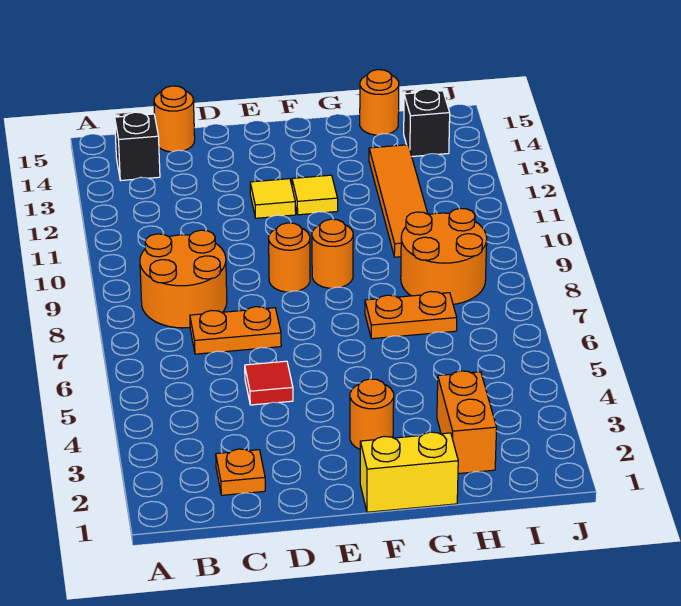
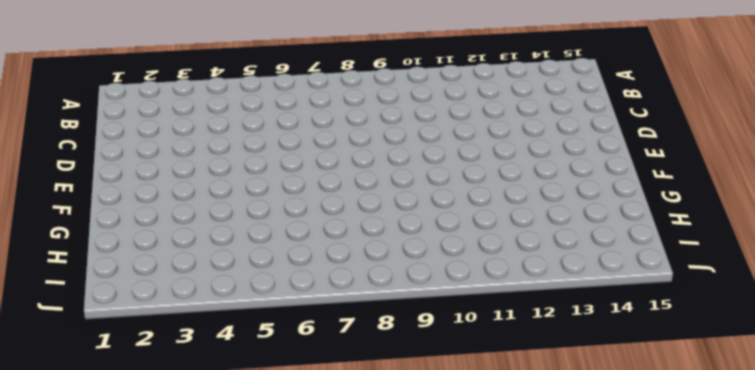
none -> orange round brick B8:C9 level 1
none -> black brick B14 level 1
none -> orange plate C2 level 1

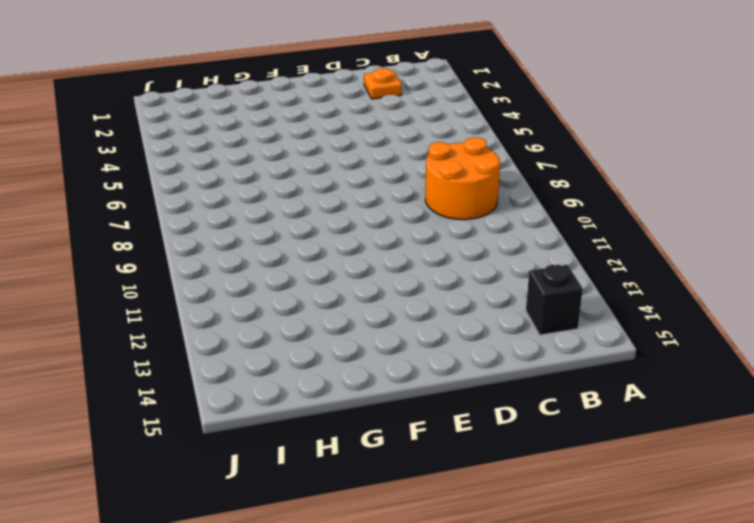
none -> orange plate C7:D7 level 1
none -> orange round brick C15 level 1
none -> red tile D5 level 1

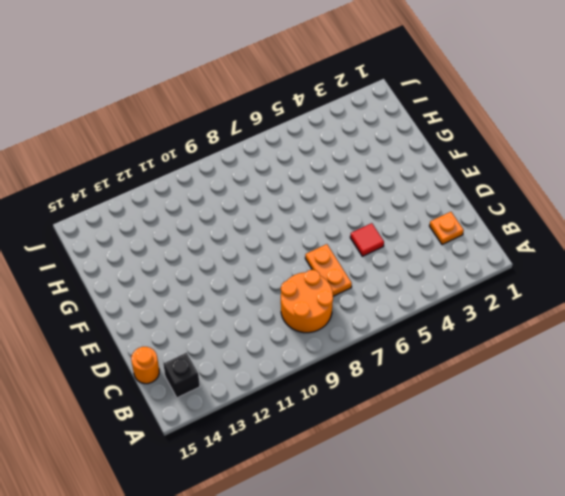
none -> orange round brick E9 level 1
none -> yellow tile E12 level 1
none -> yellow brick F1:G1 level 1

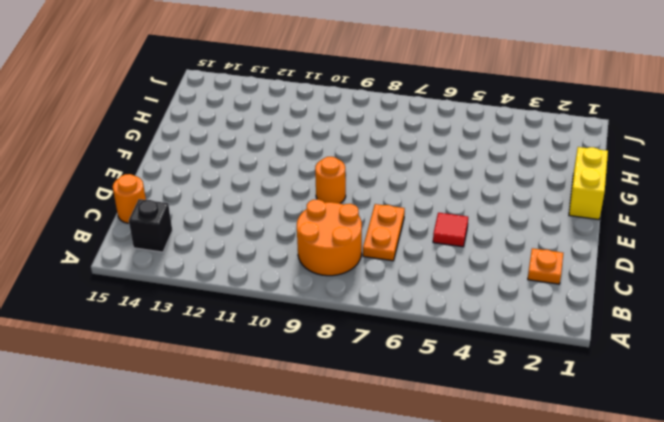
none -> yellow tile E12 level 1
none -> orange round brick F3 level 1
none -> orange round brick F9 level 1

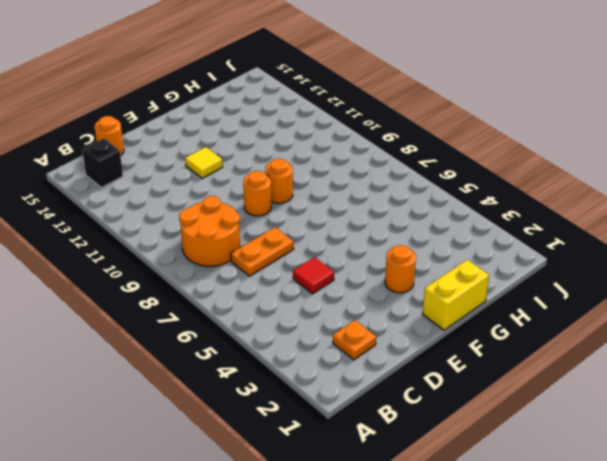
none -> yellow tile F12 level 1
none -> orange plate G7:H7 level 1
none -> orange brick H2:H3 level 1

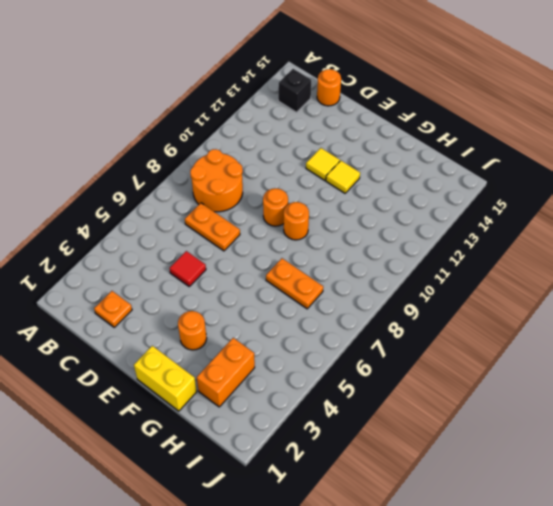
none -> orange round brick H8:I9 level 1
none -> orange tile H10:H13 level 1
none -> orange round brick H15 level 1

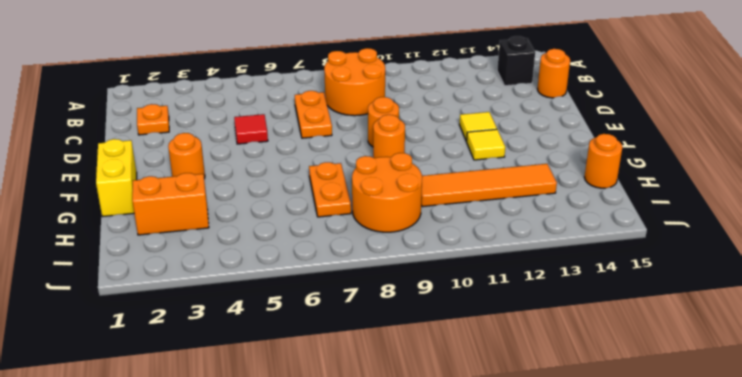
none -> black brick I14 level 1

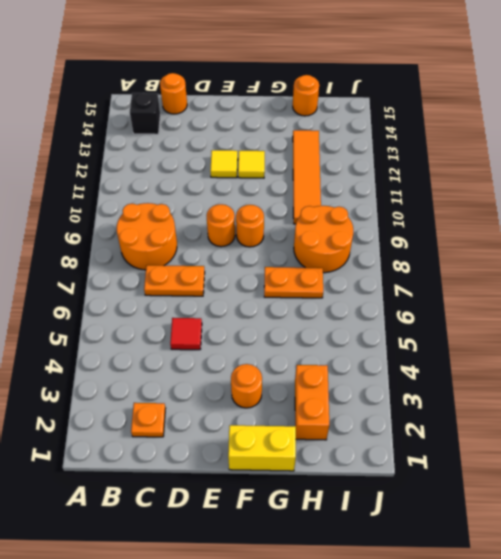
none -> black brick I14 level 1

